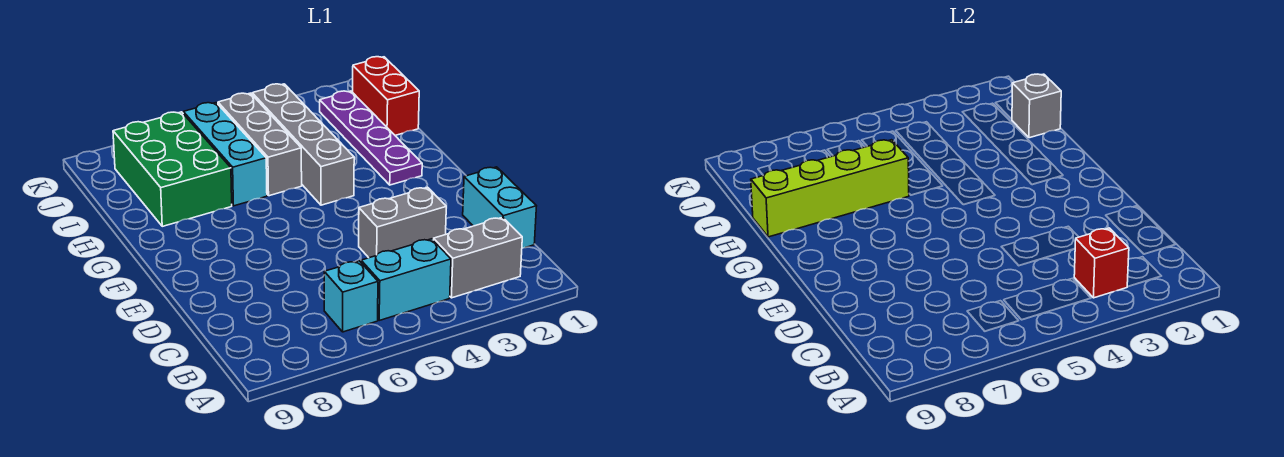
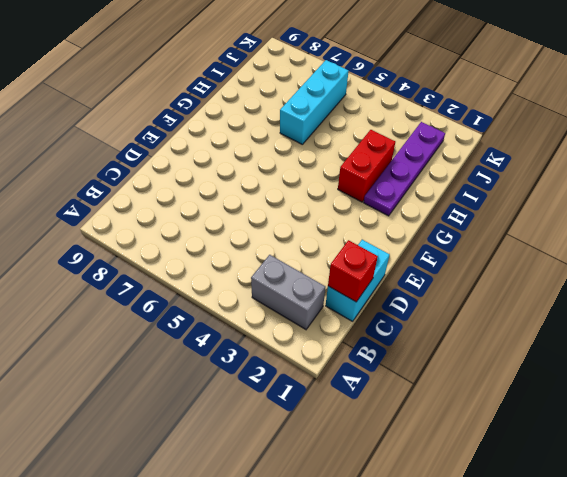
red brick C1 level 2 -> red brick B3 level 2
red brick G3:H3 level 1 -> red brick I1:J1 level 1
none -> cyan brick B4:B5 level 1
none -> cyan brick B6 level 1
none -> grey brick D3:D4 level 1

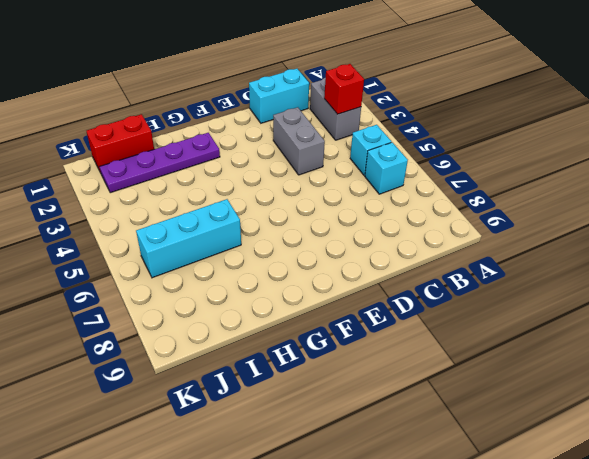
cyan brick B5 level 1 -> cyan brick B4:B5 level 1
none -> grey brick G4:J4 level 1
none -> grey brick H5:J5 level 1
none -> green brick H7:J8 level 1

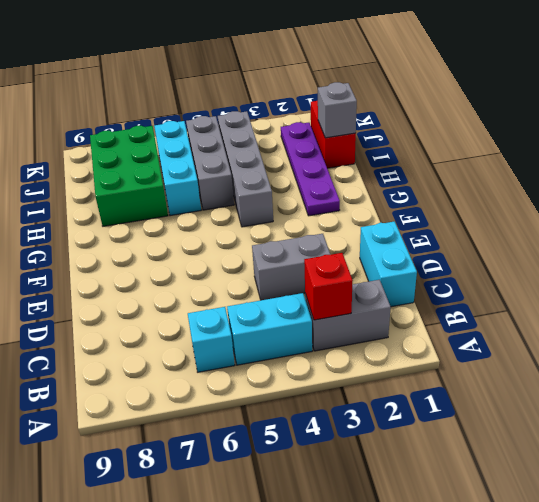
none -> lime brick H6:H9 level 2

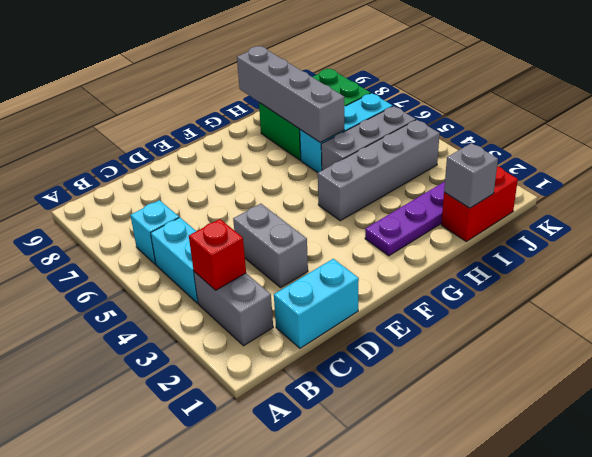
grey brick H6:H9 level 2 -> lime brick H6:H9 level 2

